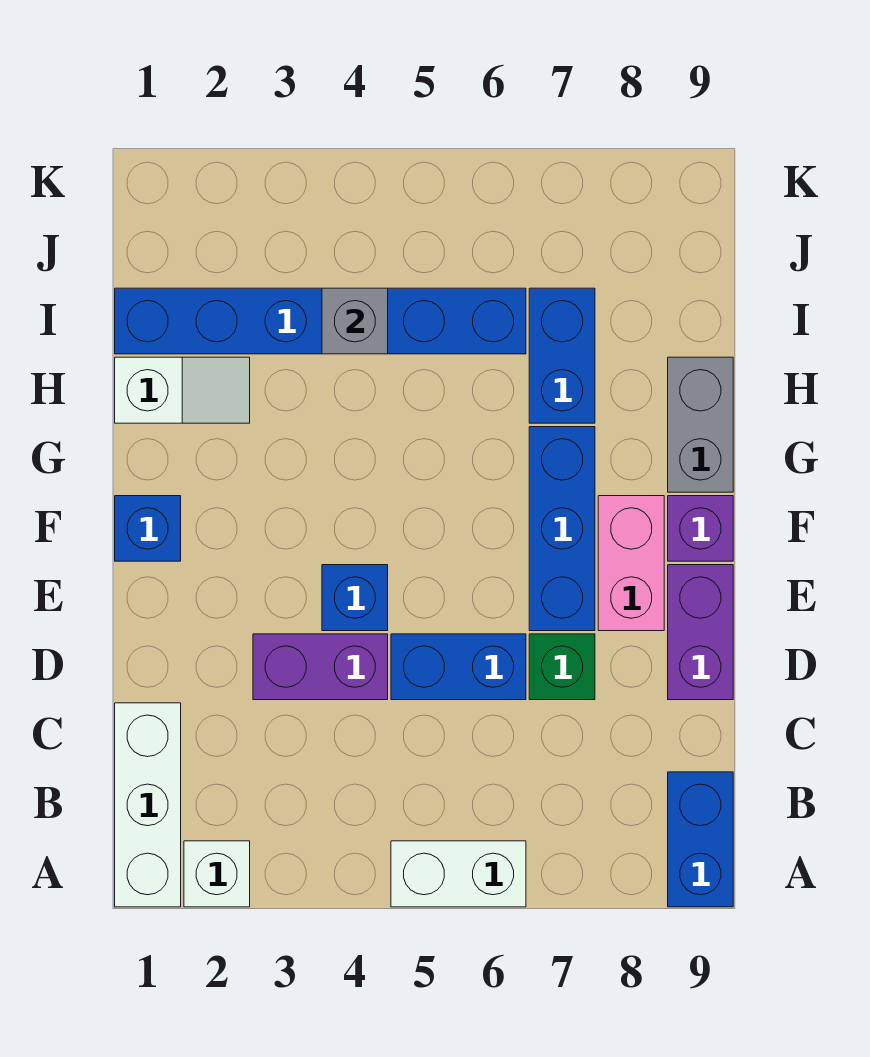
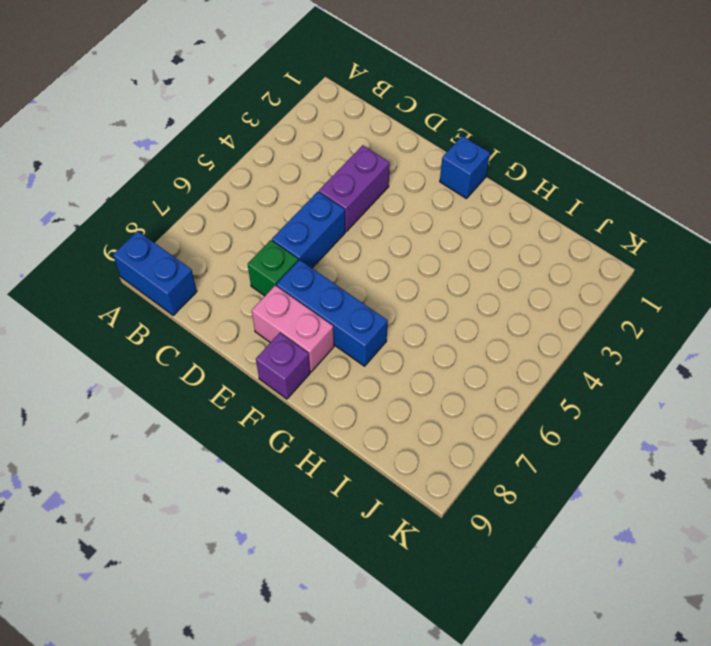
none -> white brick A1:C1 level 1
none -> white brick A2 level 1
none -> white brick A5:A6 level 1

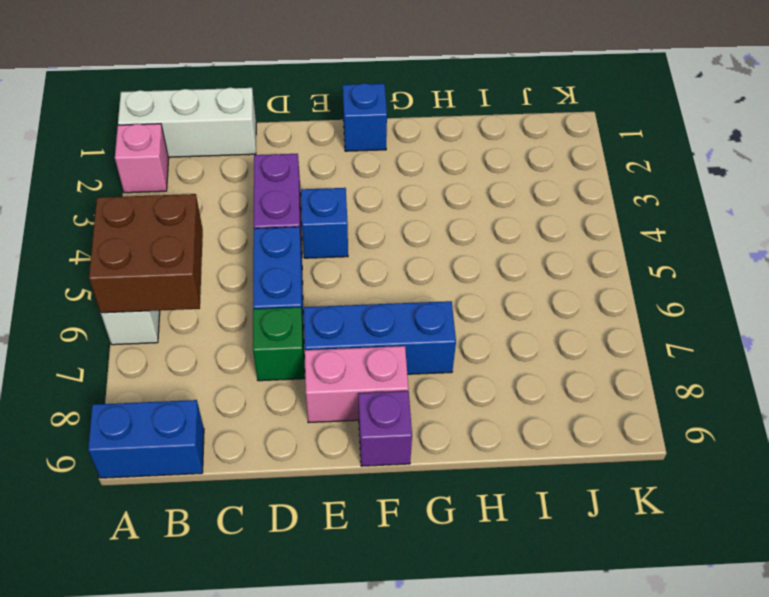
pink brick A2 level 1 -> white brick A2 level 1
brown brick A5:B6 level 2 -> none
none -> purple brick D9:E9 level 1
none -> grey brick G9:H9 level 1
none -> white slope H1:H2 level 1 top 1

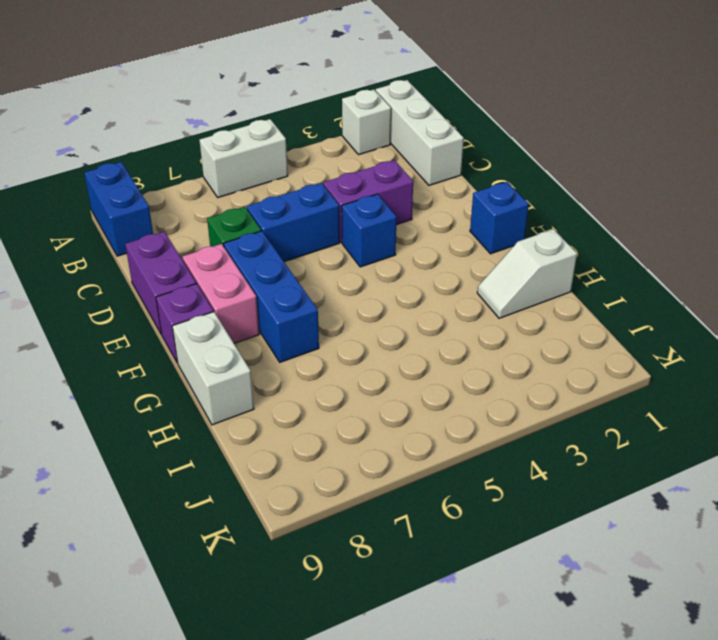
white brick G9:H9 level 1 -> grey brick G9:H9 level 1
none -> blue brick H7:I7 level 1
none -> blue brick I1:I6 level 1
none -> grey brick I4 level 2

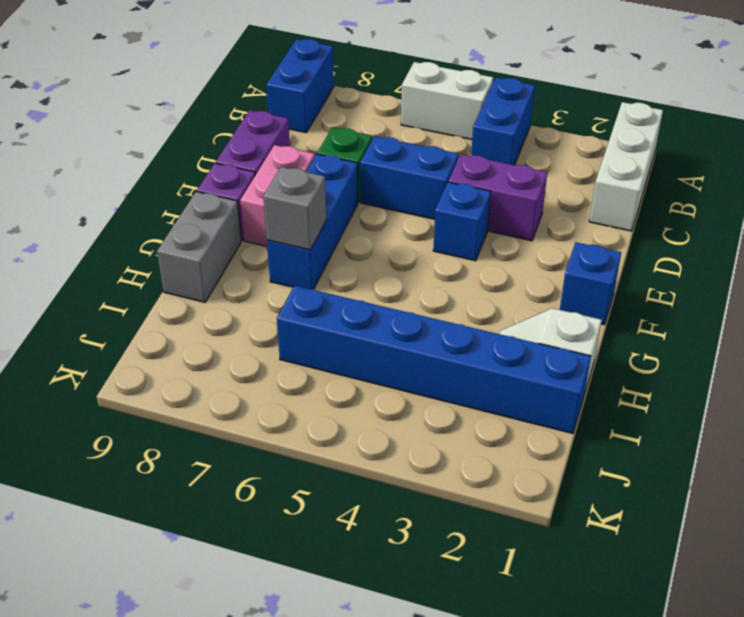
blue brick A4:B4 level 1 -> blue brick H7:I7 level 1
grey brick G7 level 2 -> grey brick I4 level 2
none -> white brick A2 level 1

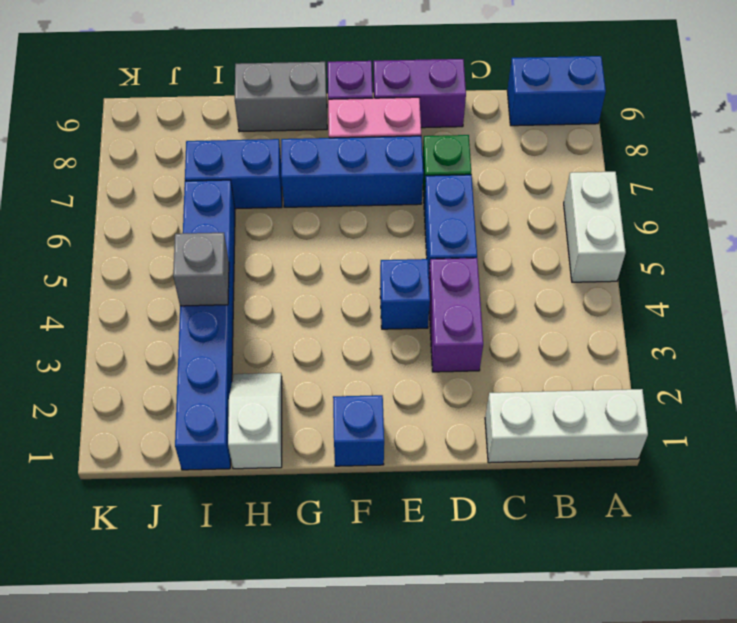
none -> white brick A2 level 1

